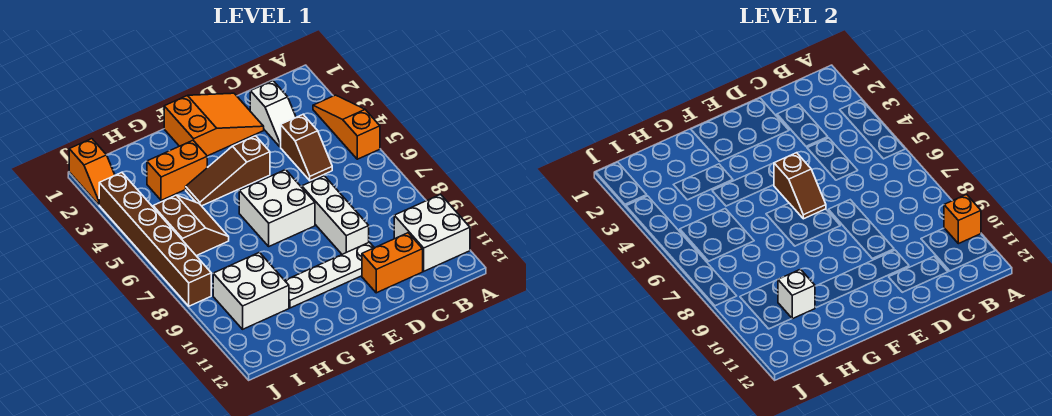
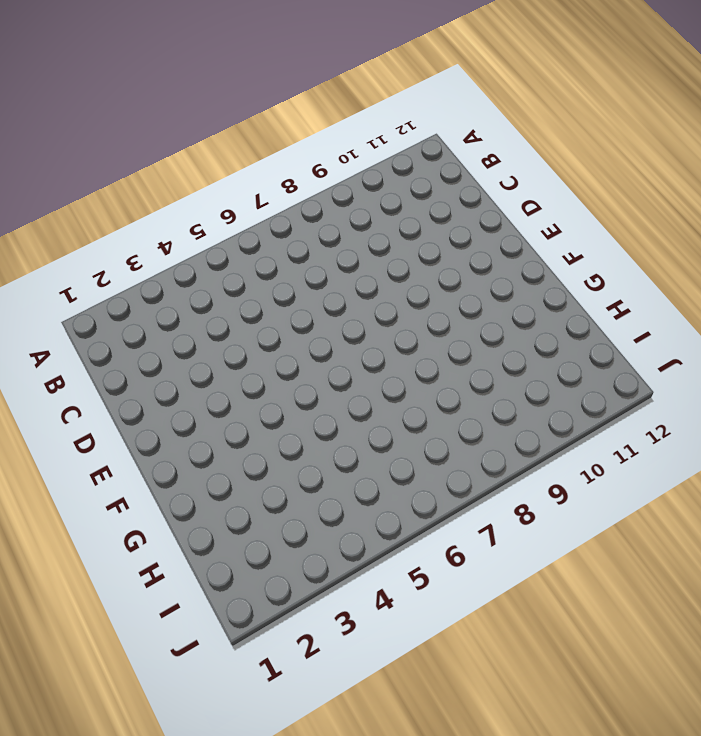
none -> orange slope A3:A5 level 1 top 5
none -> white brick A10:B11 level 1
none -> white slope C2:C3 level 1 top 2

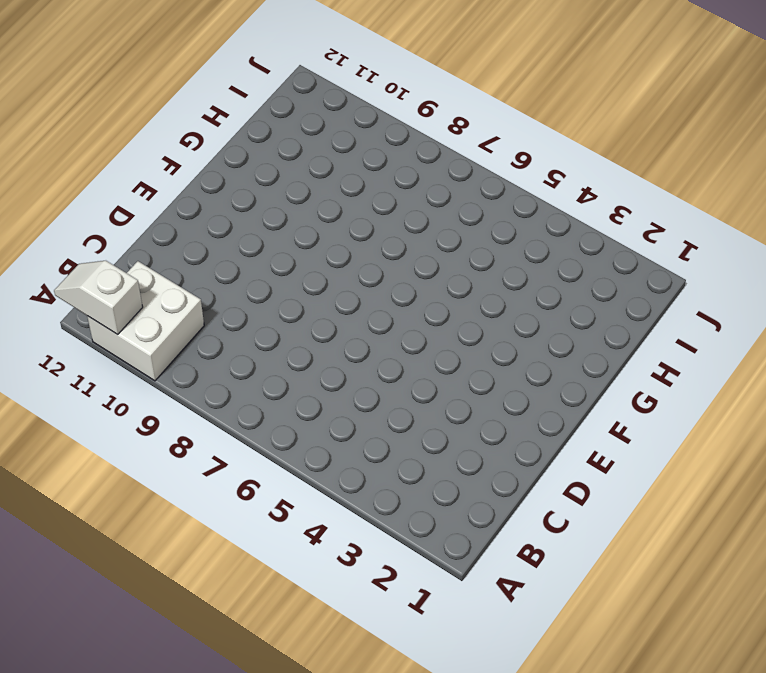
white slope A11:A12 level 2 top 11 -> white slope C2:C3 level 1 top 2
none -> orange slope A3:A5 level 1 top 5
none -> brown slope C4:C5 level 1 top 4
none -> orange brick C11:D11 level 1

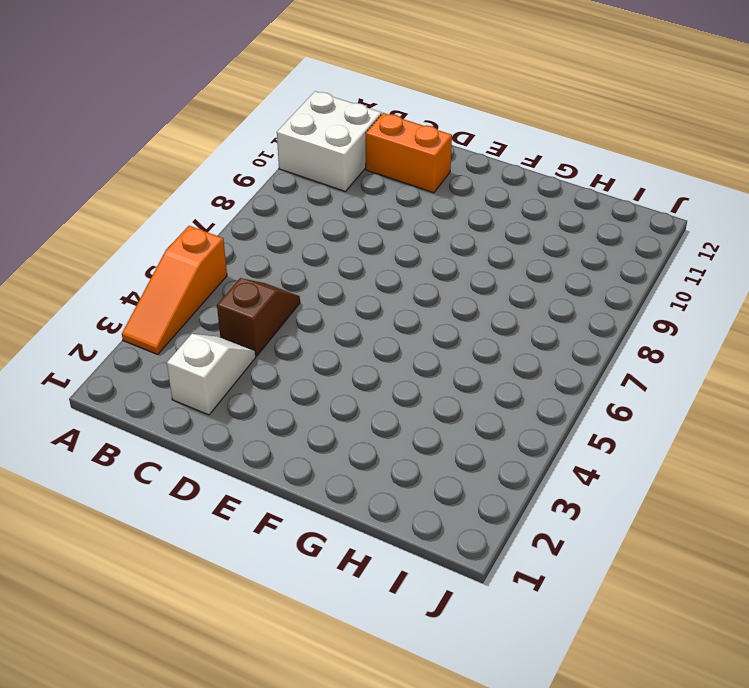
none -> orange slope D1:F2 level 1 top F
none -> white brick D7:D9 level 1
none -> white plate D10:G10 level 1

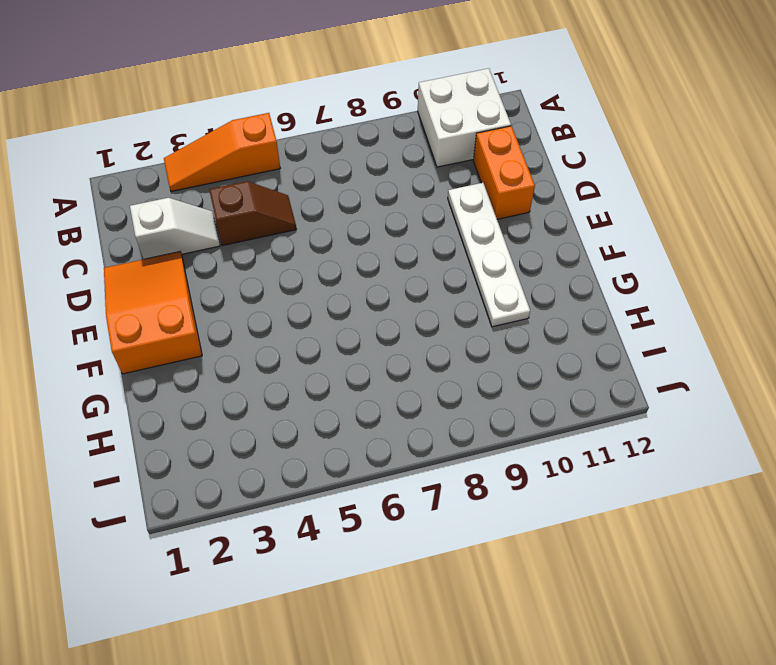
none -> white brick D7:D9 level 1
none -> brown slope E4:G4 level 1 top E
none -> white brick E6:F7 level 1

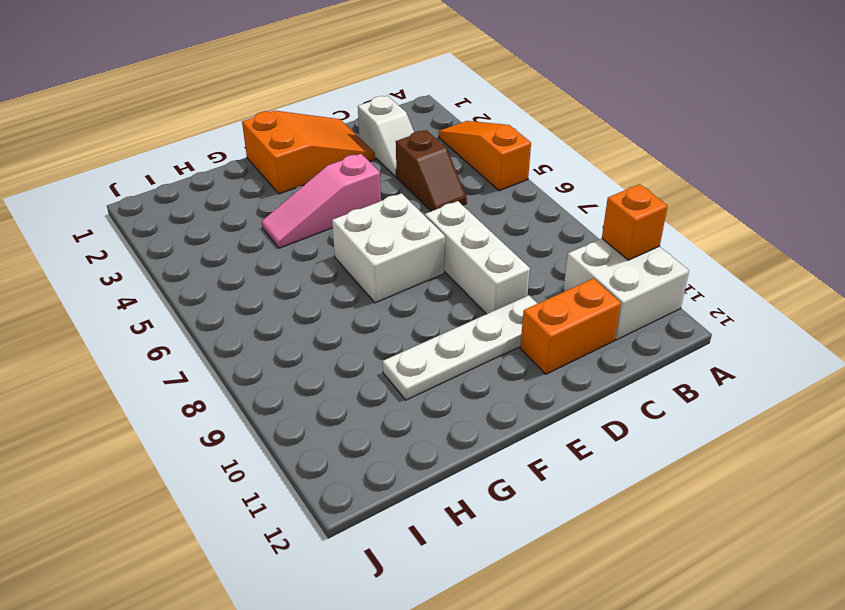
pink slope E4:G4 level 1 top E -> brown slope E4:G4 level 1 top E
none -> orange brick G3:H3 level 1
none -> brown slope H5:I6 level 1 top I
none -> white brick H9:I10 level 1

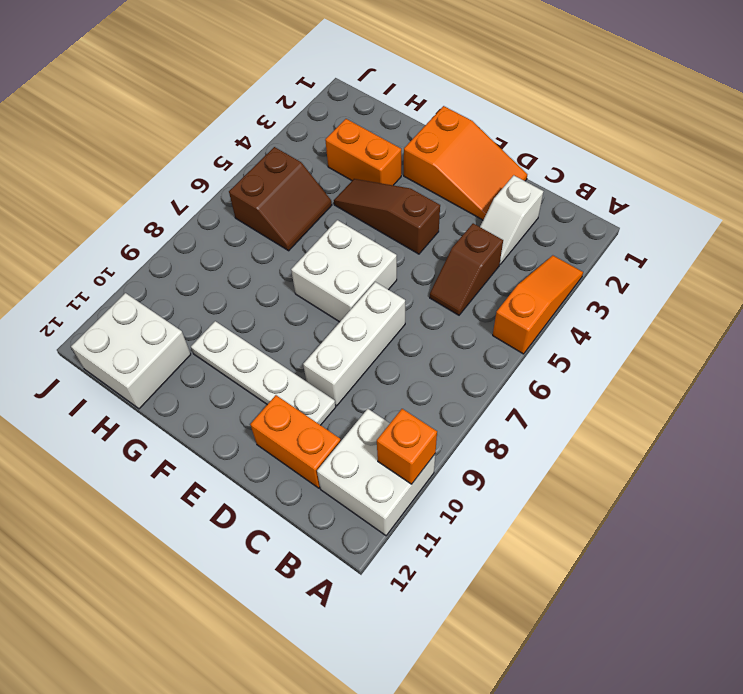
white brick H11:I12 level 1 -> white brick H9:I10 level 1
none -> orange slope J1:J2 level 1 top 1
none -> brown brick J3:J8 level 1
none -> brown slope E5:E6 level 2 top 5

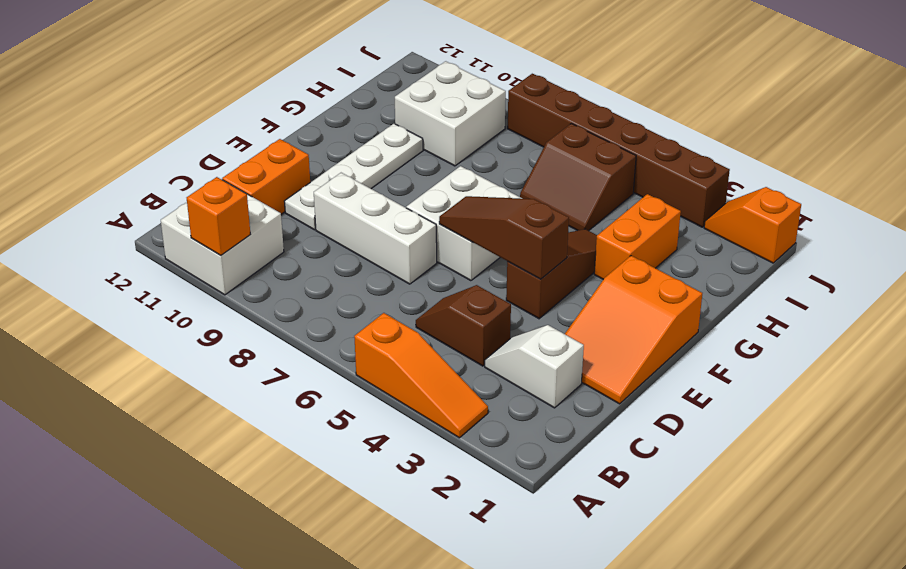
brown slope E4:E6 level 2 top 4 -> brown slope E5:E6 level 2 top 5
none -> white brick H10 level 2

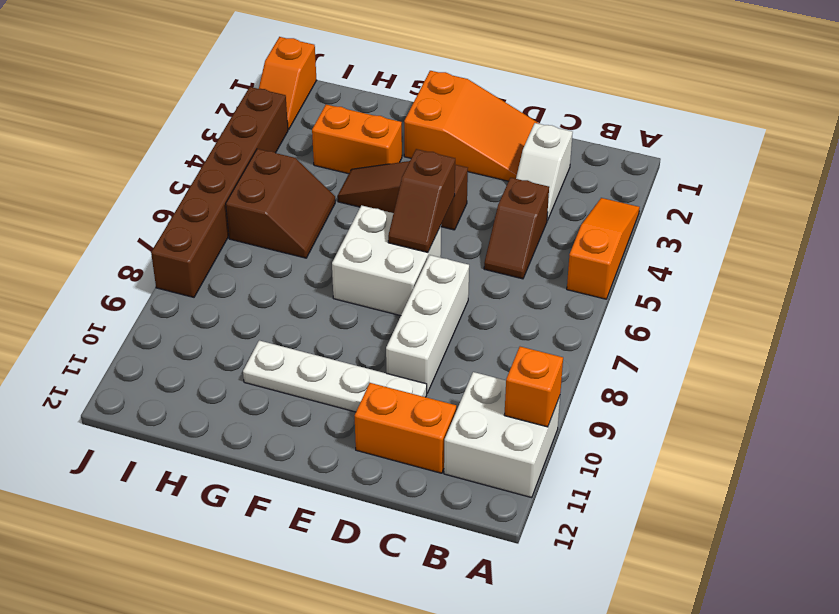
none -> white brick H9:I10 level 1
none -> white brick H10 level 2

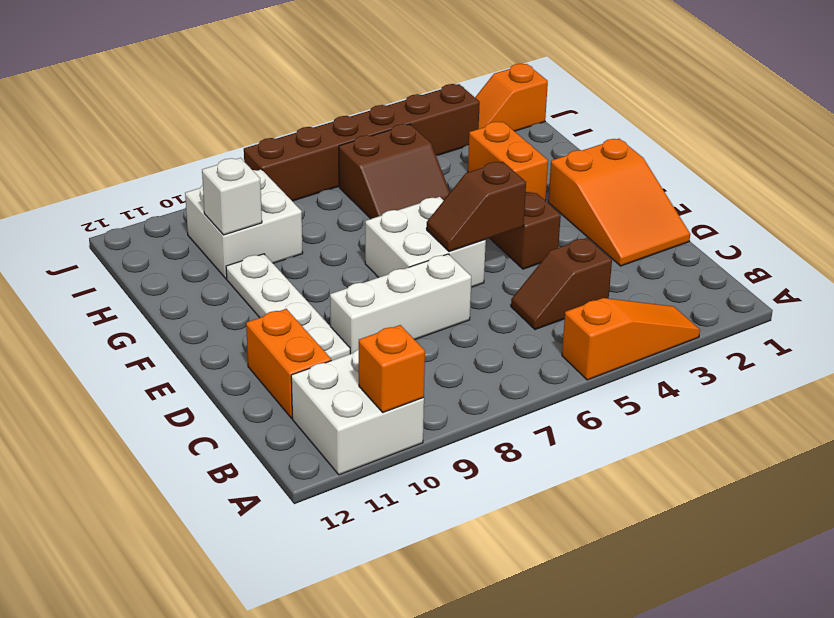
none -> white slope C2:C3 level 1 top 2

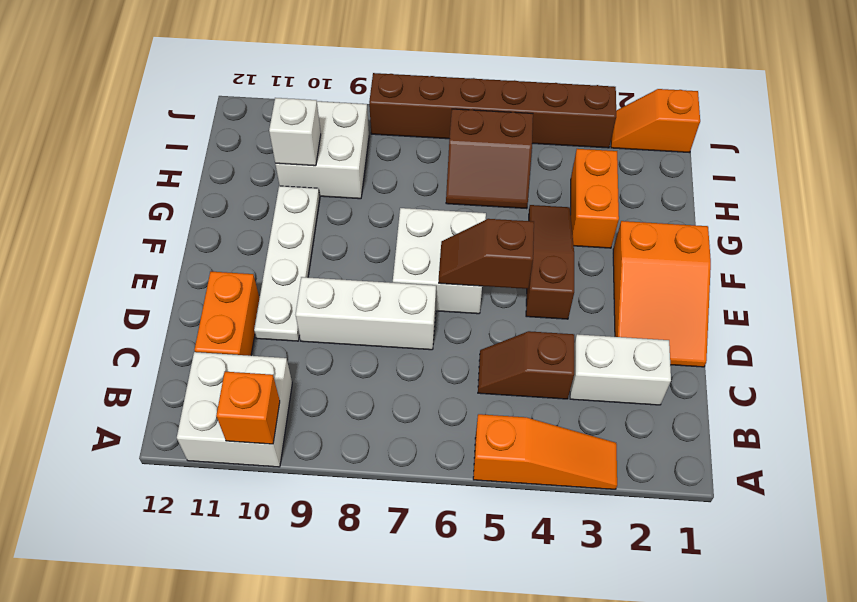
white brick C2:C3 level 1 -> white slope C2:C3 level 1 top 2

